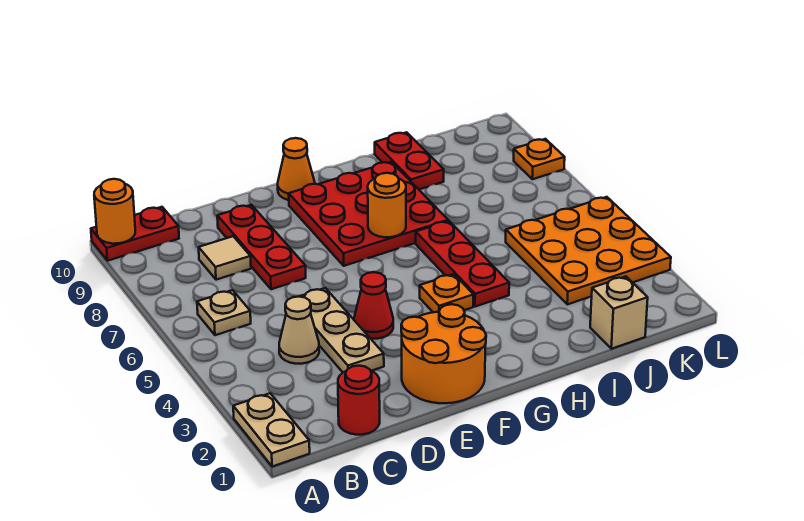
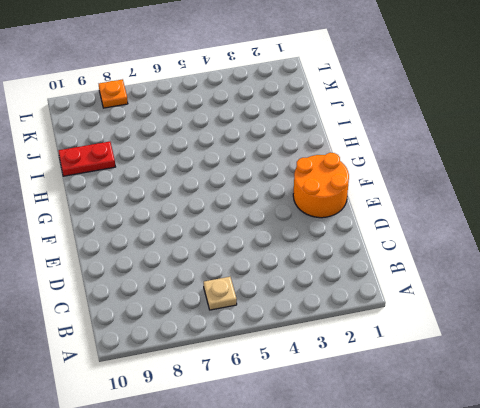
none -> tan plate A1:A2 level 1
none -> red plate A10:B10 level 1
none -> red round brick C1 level 1

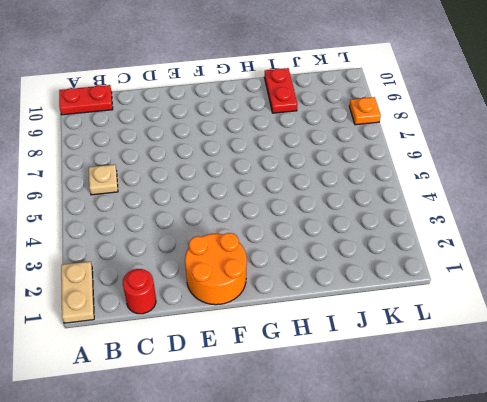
none -> tan cone C4 level 1
none -> tan tile C8 level 1
none -> tan plate D3:D5 level 1

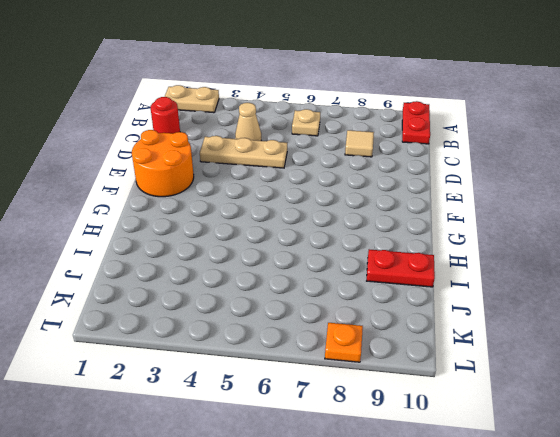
none -> red plate D7:D9 level 1
none -> red cone E4 level 1
none -> red plate F7:H9 level 1

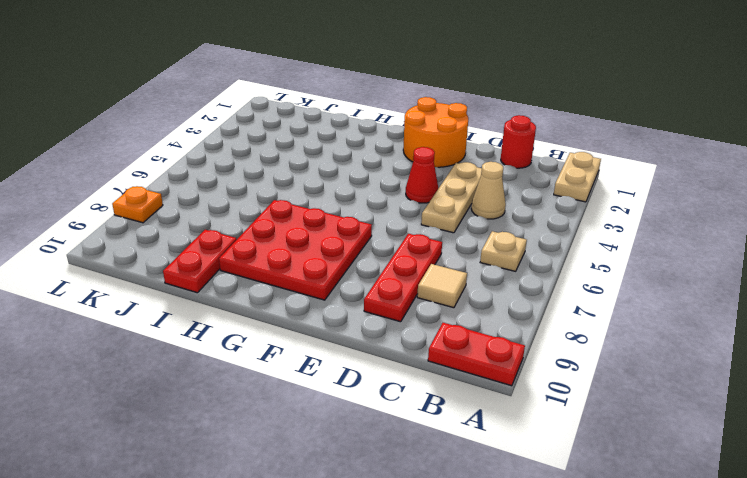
none -> orange cone F10 level 1
none -> orange plate G4 level 1
none -> red plate H4:H6 level 1

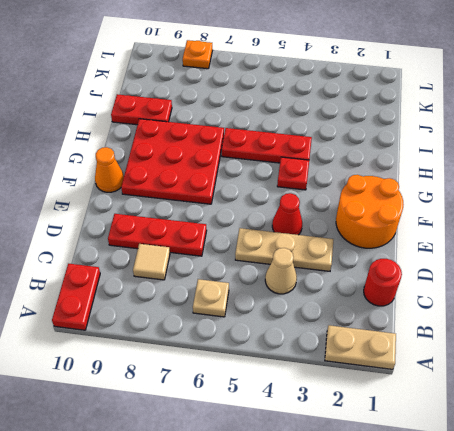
red plate G4 level 1 -> orange plate G4 level 1
none -> tan brick J1 level 1
none -> orange plate J3:L5 level 1
none -> orange round brick A10 level 2

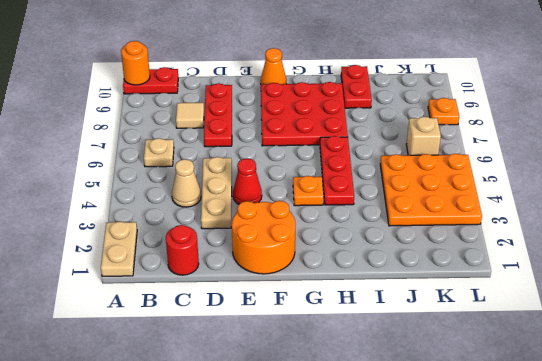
tan brick K6 level 1 -> tan brick J1 level 1
none -> orange round brick G7 level 2

